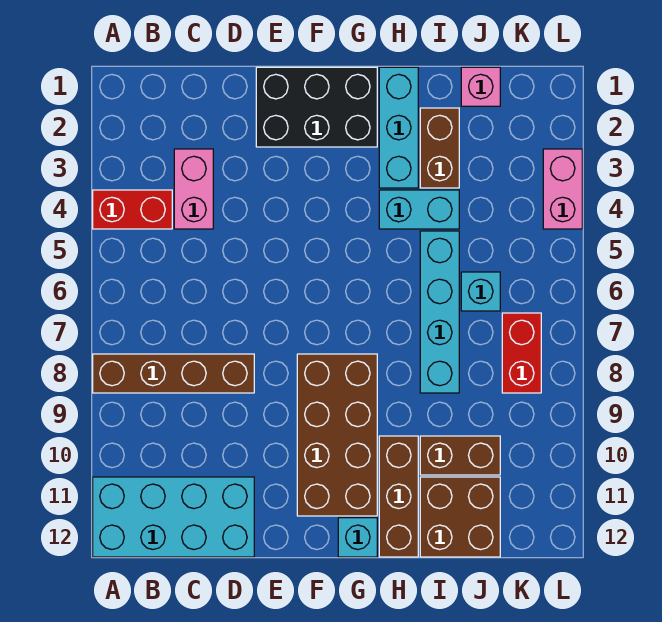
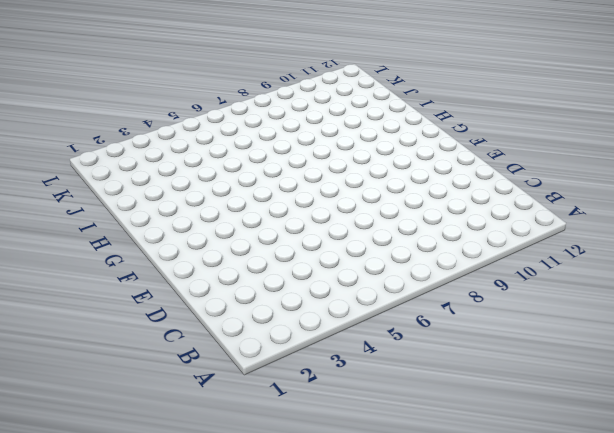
none -> red brick A4:B4 level 1
none -> brown brick A8:D8 level 1
none -> cyan brick A11:D12 level 1

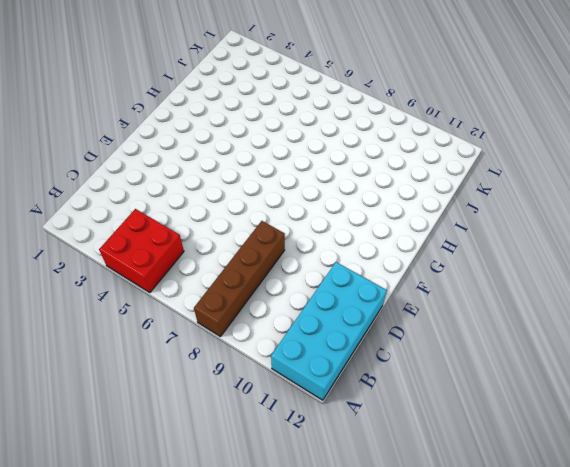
red brick A4:B5 level 1 -> red brick A4:B4 level 1
none -> pink brick C3:C4 level 1
none -> black brick E1:G2 level 1
none -> brown brick F8:G11 level 1

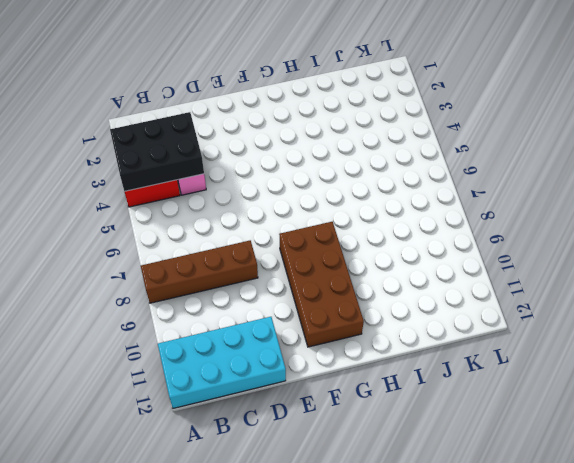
black brick A3:C4 level 2 -> black brick E1:G2 level 1
none -> cyan brick G12 level 1
none -> cyan brick H1:H3 level 1
none -> cyan brick H4:I4 level 1

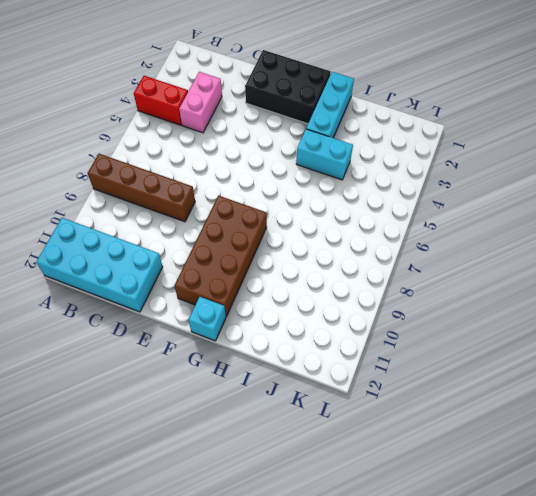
none -> brown brick H10:H12 level 1
none -> brown brick I2:I3 level 1
none -> cyan brick I5:I8 level 1

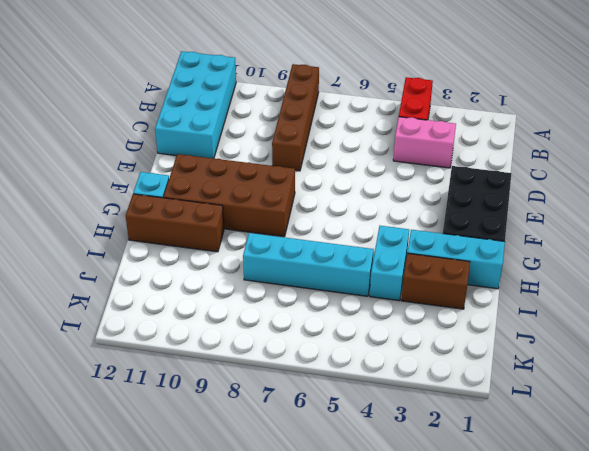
none -> brown brick I10:J10 level 1
none -> brown brick I11:J12 level 1
none -> pink brick J1 level 1

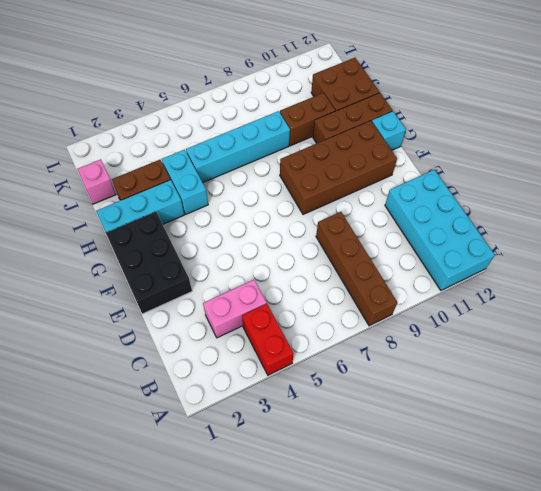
brown brick I9:I10 level 1 -> brown brick I10:J10 level 1
none -> cyan brick J6 level 1
none -> red brick K7:K8 level 1
none -> pink brick L3:L4 level 1

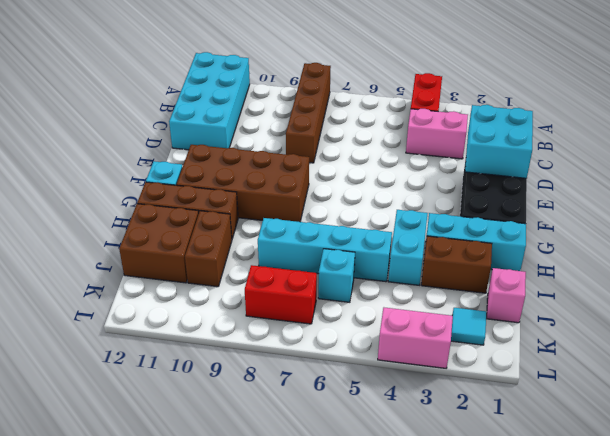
cyan brick D1:E2 level 2 -> none
cyan tile K2 level 1 -> none

